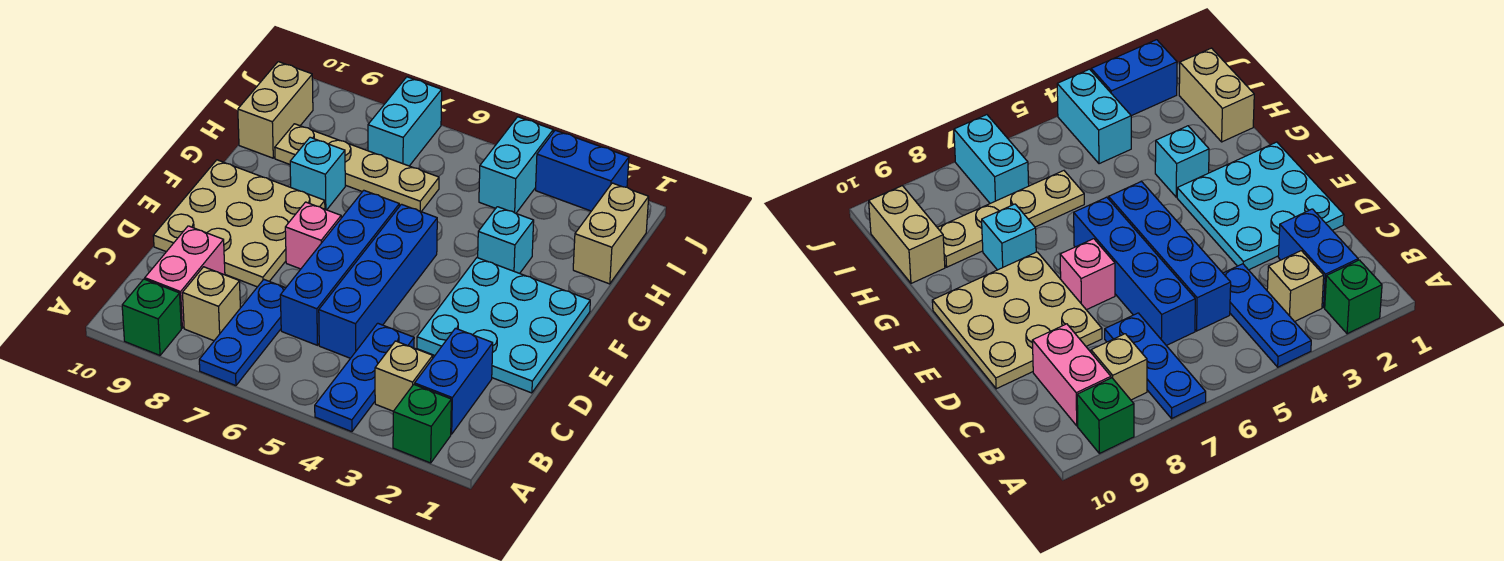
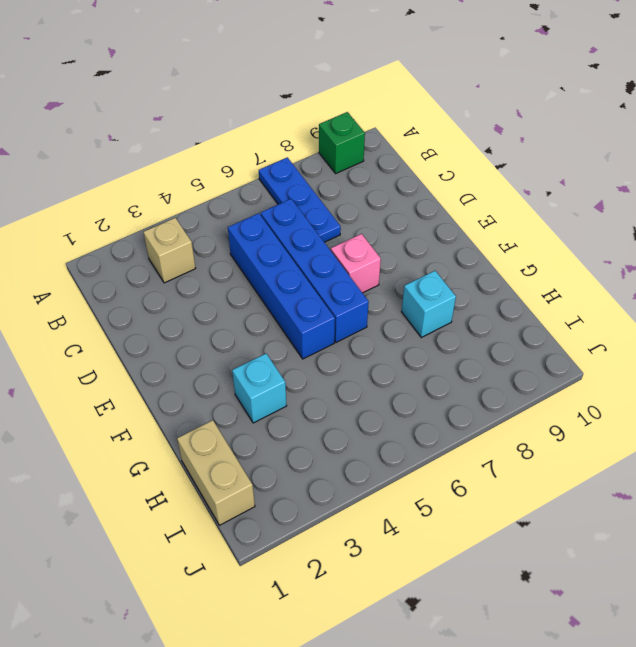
none -> green brick A2 level 1
none -> blue plate A4:C4 level 1
none -> blue brick B2:C2 level 1

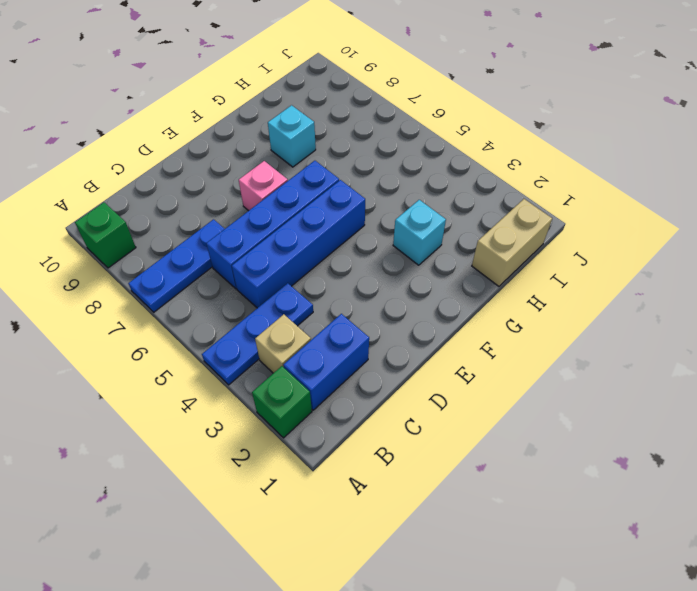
none -> tan brick B8 level 1
none -> pink brick B9:C9 level 1
none -> cyan plate D1:F3 level 1

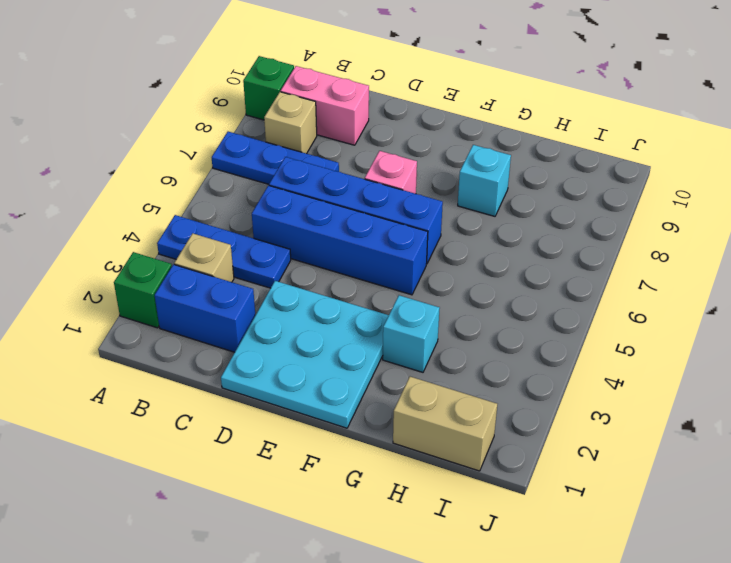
none -> tan plate D8:F10 level 1
none -> tan plate H6:H9 level 1
none -> tan brick H10:I10 level 1

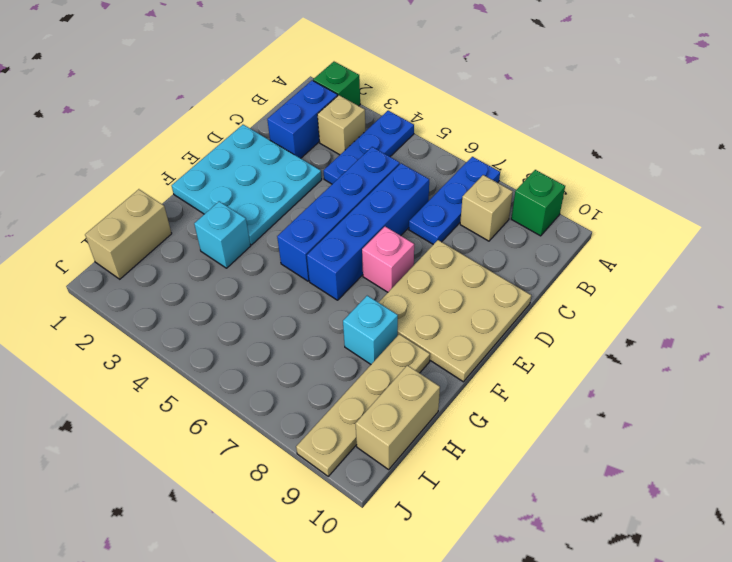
tan plate G9:J9 level 1 -> tan plate H6:H9 level 1
none -> pink brick B9:C9 level 1
none -> cyan brick I4:J4 level 1
none -> cyan brick I7:J7 level 1

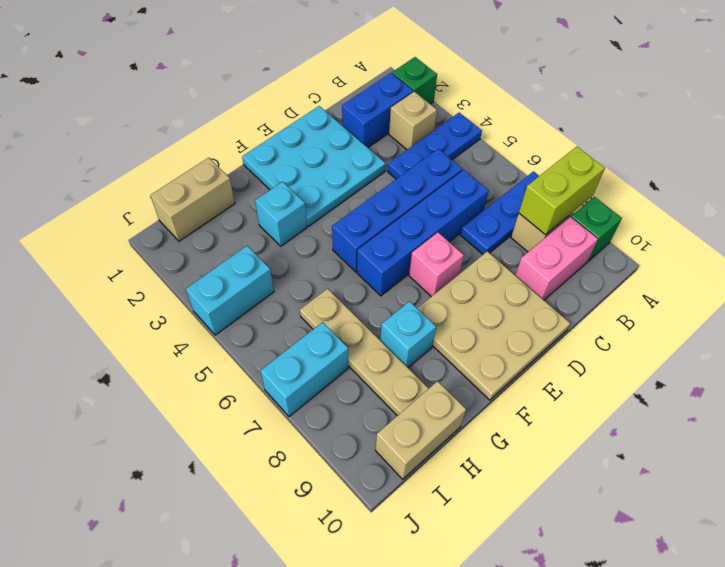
lime brick A8:B8 level 2 -> none
none -> blue brick J2:J3 level 1

